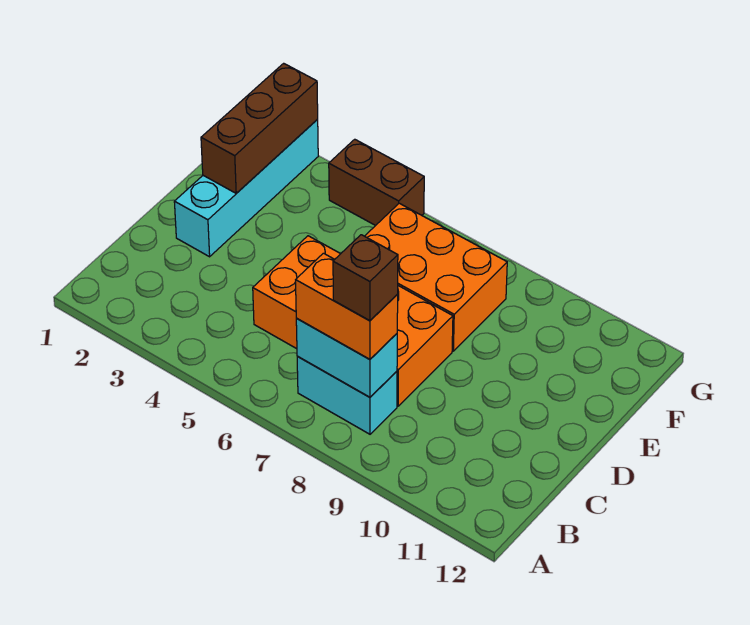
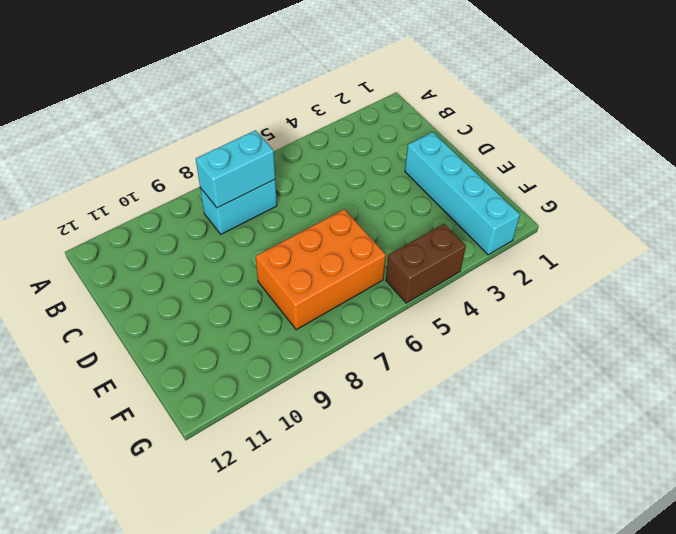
none -> orange brick C5:D8 level 1
none -> brown brick E2:G2 level 2

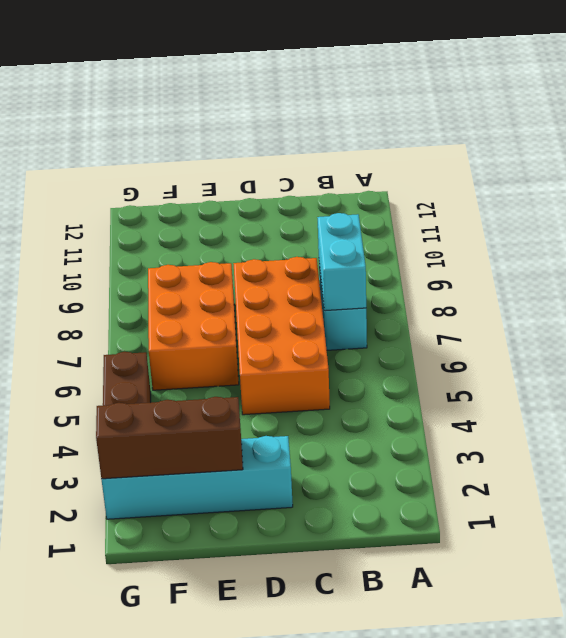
none -> orange brick B7:B8 level 3
none -> brown brick B8 level 4

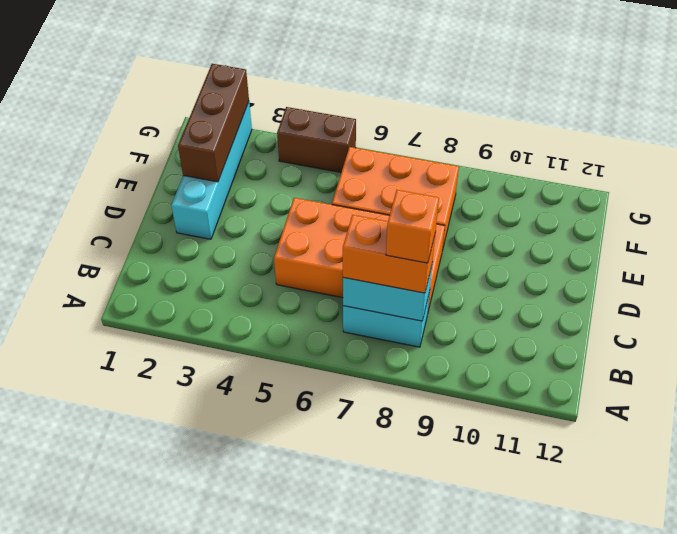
orange brick B8 level 4 -> brown brick B8 level 4

